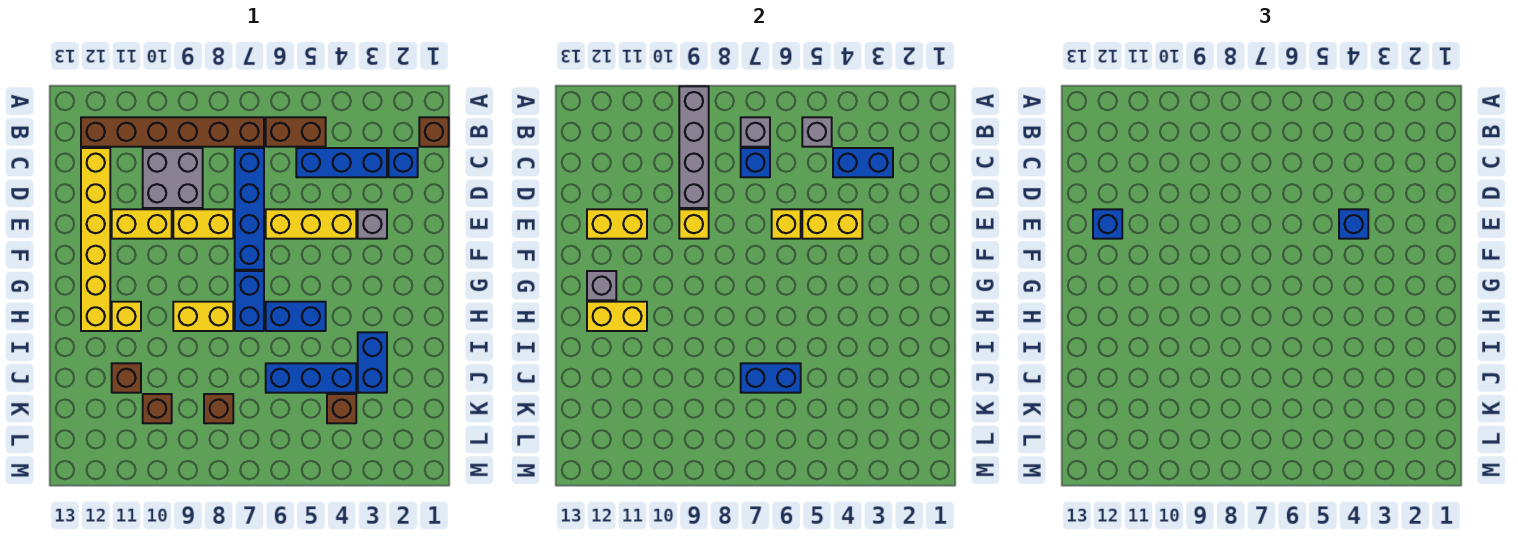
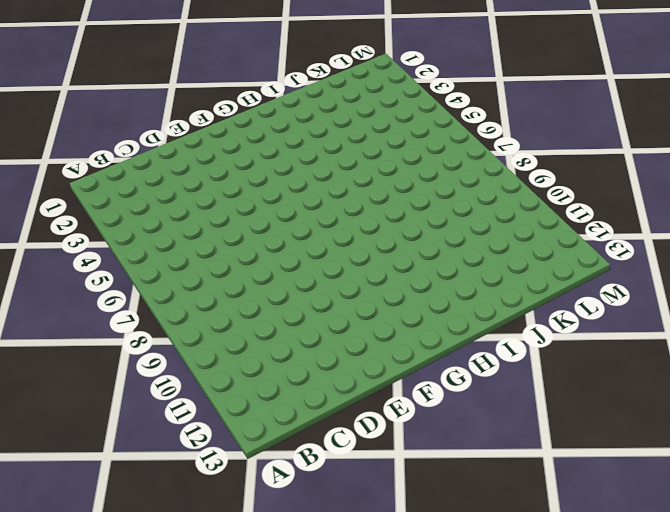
none -> brown brick B1 level 1
none -> brown brick B5:B6 level 1
none -> brown brick B7:B12 level 1
none -> blue brick C2 level 1

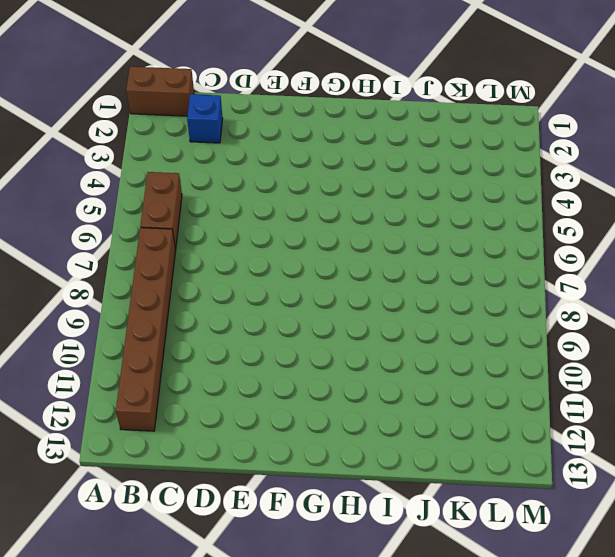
brown brick A1:B1 level 1 -> brown brick B1 level 1
none -> blue brick C3:C5 level 1
none -> blue brick C7:F7 level 1
none -> grey brick C9:D10 level 1
none -> yellow brick C12:H12 level 1

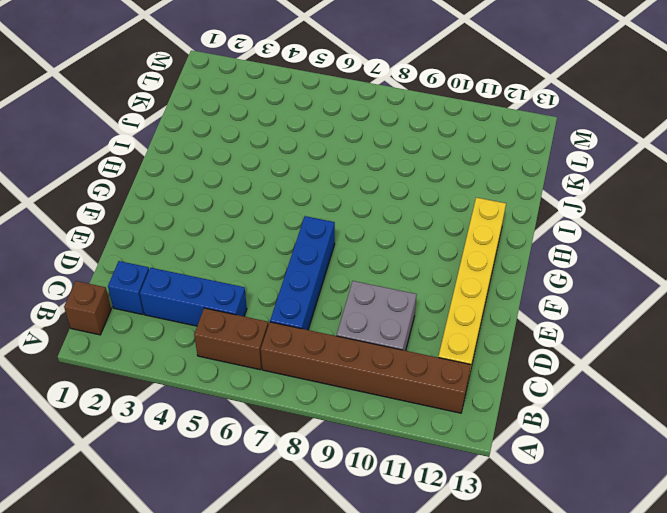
none -> grey brick E3 level 1
none -> yellow brick E4:E6 level 1
none -> yellow brick E8:E9 level 1
none -> yellow brick E10:E11 level 1

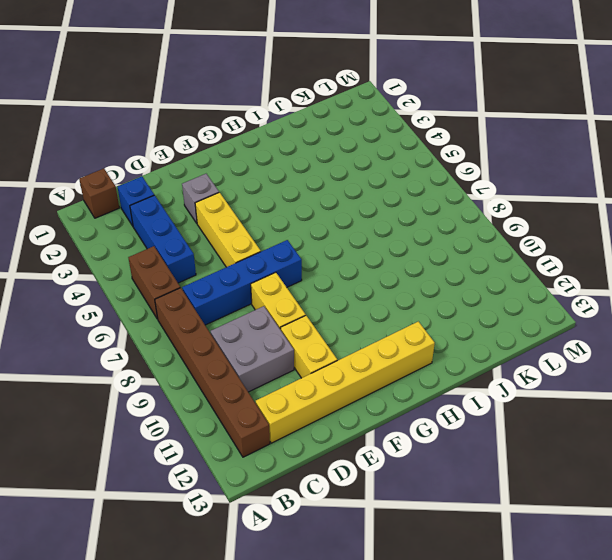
none -> blue brick G7:H7 level 1
none -> blue brick H5:H6 level 1
none -> yellow brick H8:H9 level 1
none -> yellow brick H11 level 1

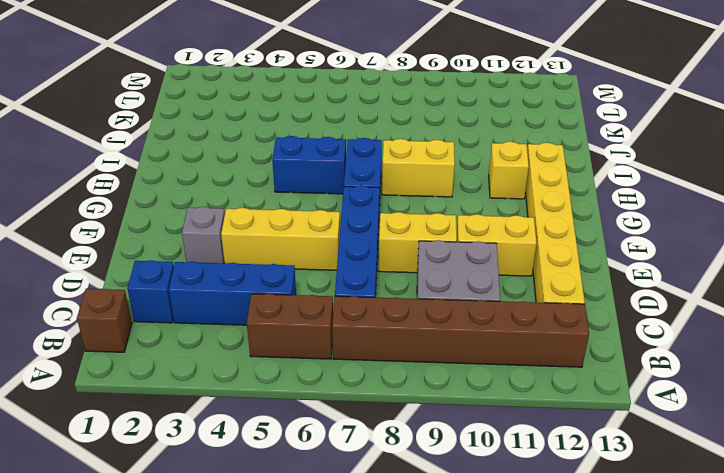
none -> blue brick I3:J3 level 1
none -> blue brick J4:J6 level 1
none -> brown brick J11 level 1
none -> brown brick K4 level 1

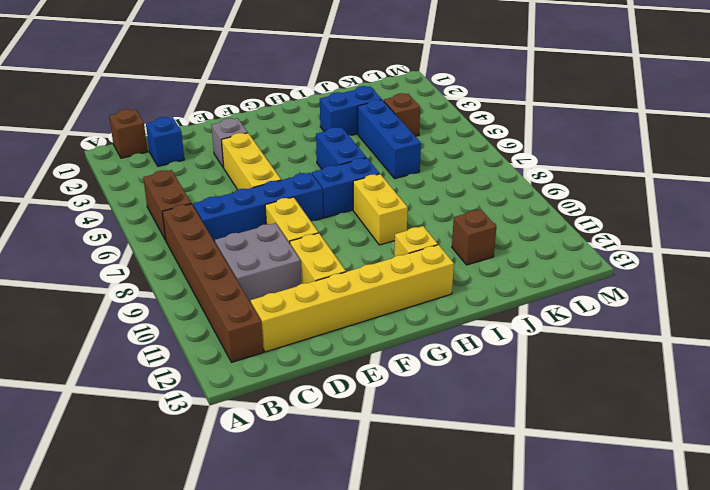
none -> blue brick C3:C5 level 1
none -> brown brick K8 level 1
none -> brown brick K10 level 1
none -> grey brick A9:D9 level 2

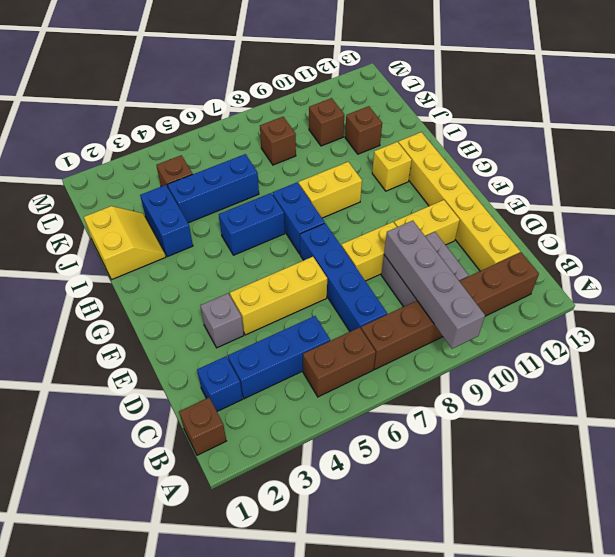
yellow slope I1:J2 level 1 top 1 -> none
none -> grey brick B5 level 2
none -> grey brick B7 level 2
none -> blue brick C3:C4 level 2
none -> blue brick C7 level 2

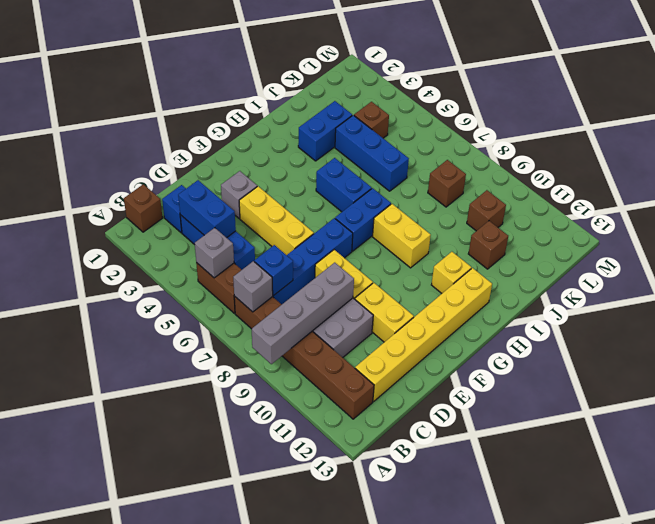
none -> yellow brick E4:E5 level 2
none -> yellow brick E6 level 2
none -> yellow brick E9 level 2
none -> yellow brick E11:E12 level 2

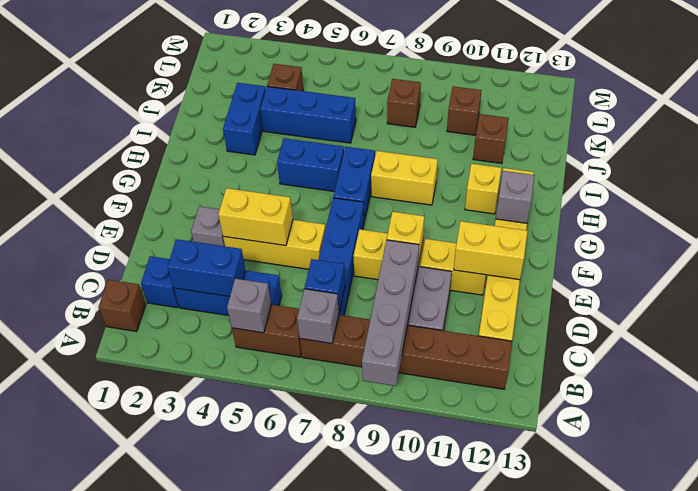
none -> yellow brick E6 level 2
none -> yellow brick H11:H12 level 2
none -> blue brick J6:J7 level 2
none -> blue brick E4 level 3

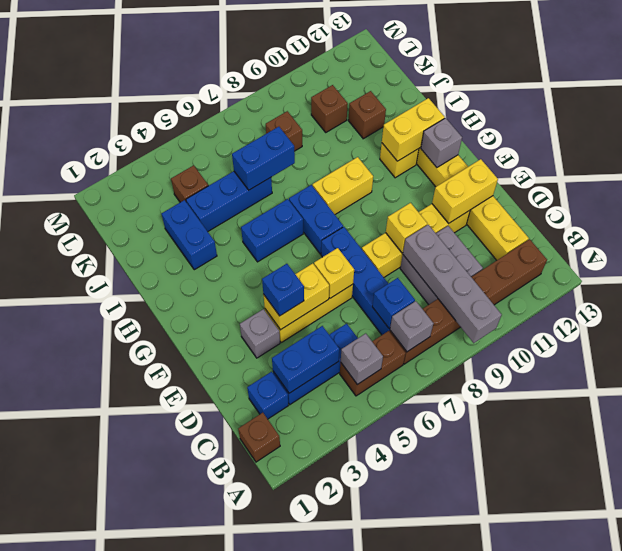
none -> blue brick E12 level 3

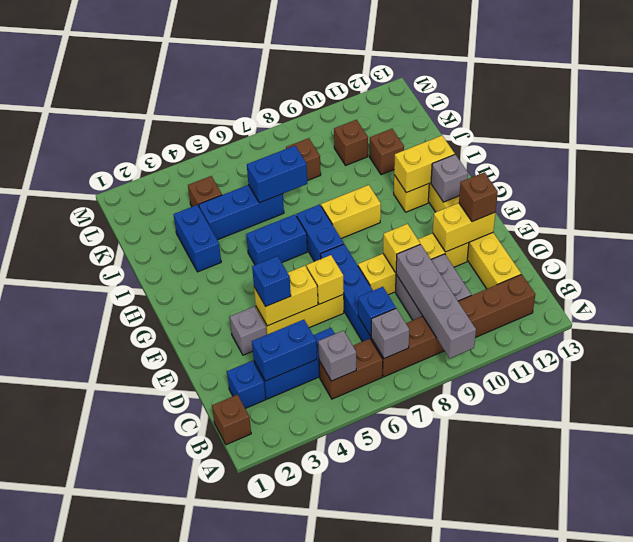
brown brick E12 level 3 -> blue brick E12 level 3

